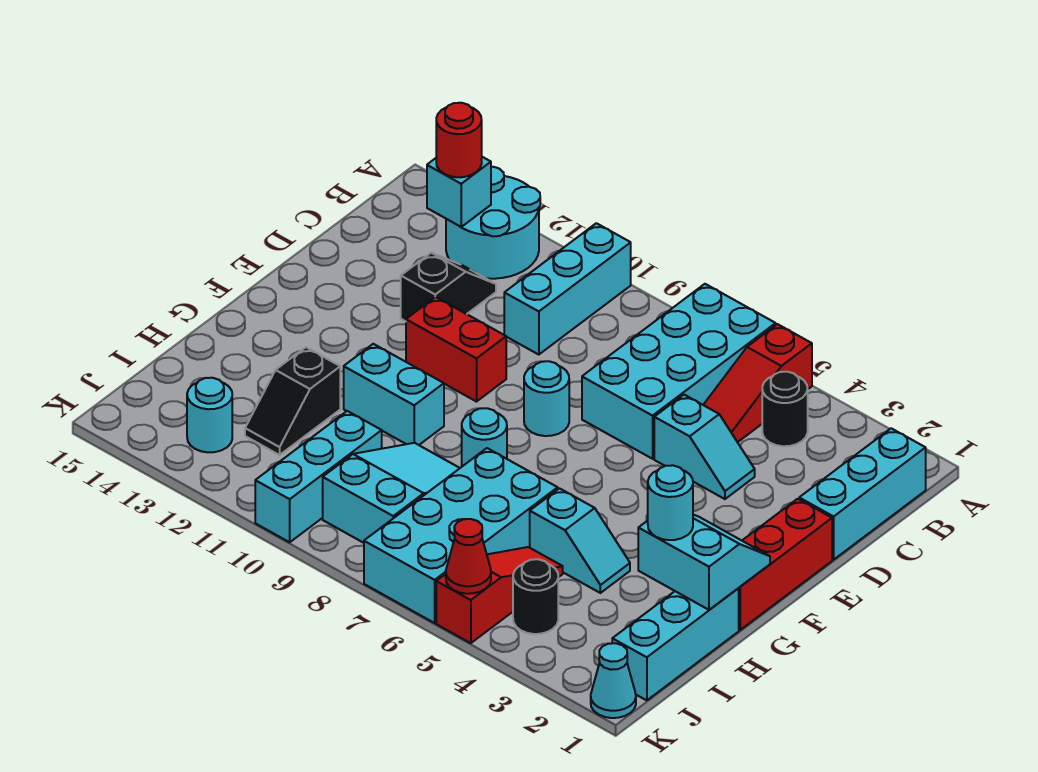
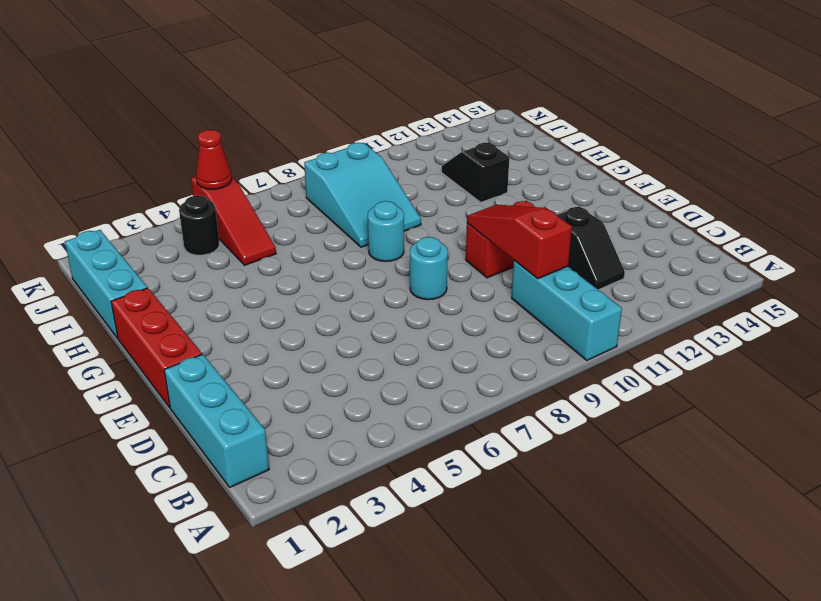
red slope C10:E10 level 2 top C -> red slope A5:C5 level 1 top A
none -> cyan brick A6:D7 level 1
none -> cyan round brick A12:B13 level 1
none -> black round brick B4 level 1

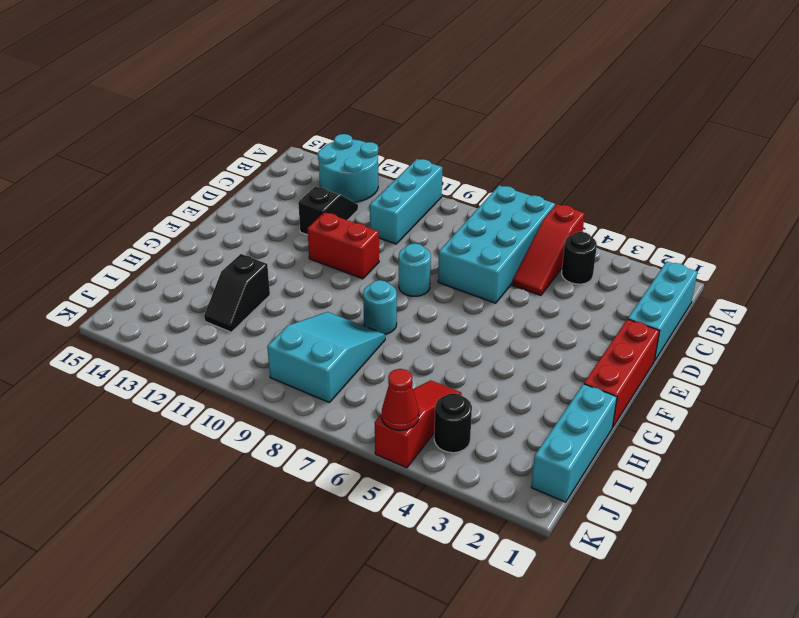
none -> cyan slope D4:D5 level 1 top 5
none -> cyan brick G10:G11 level 1
none -> cyan slope H4:H5 level 1 top 5

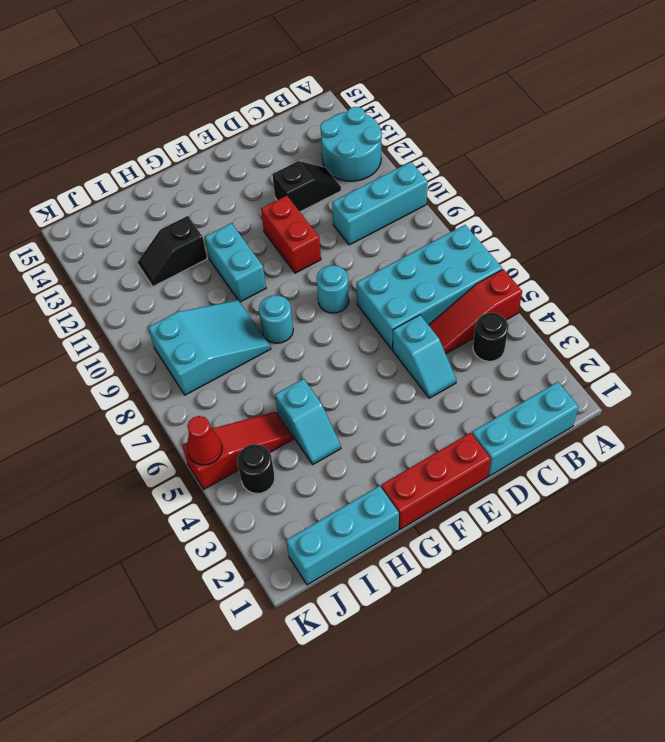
none -> cyan brick H6:K7 level 1
none -> cyan brick I10:K10 level 1
none -> cyan round brick J13 level 1

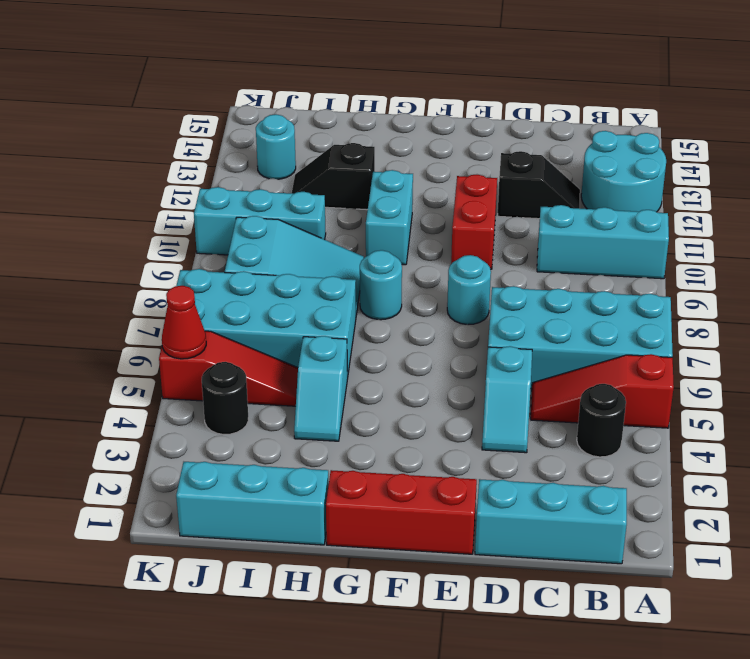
none -> cyan cone K1 level 1
none -> cyan brick B13 level 2
none -> cyan slope G1:H2 level 2 top H

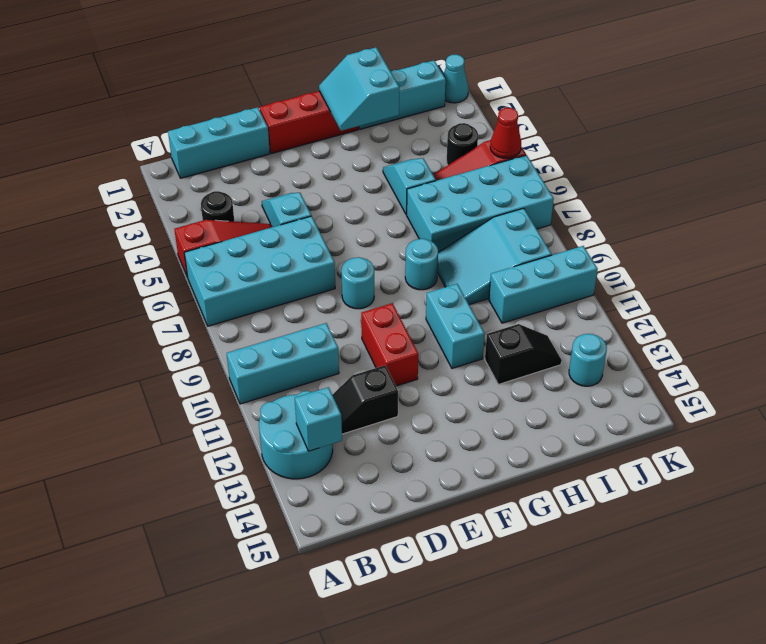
none -> red round brick B13 level 3
none -> cyan round brick H2 level 3

